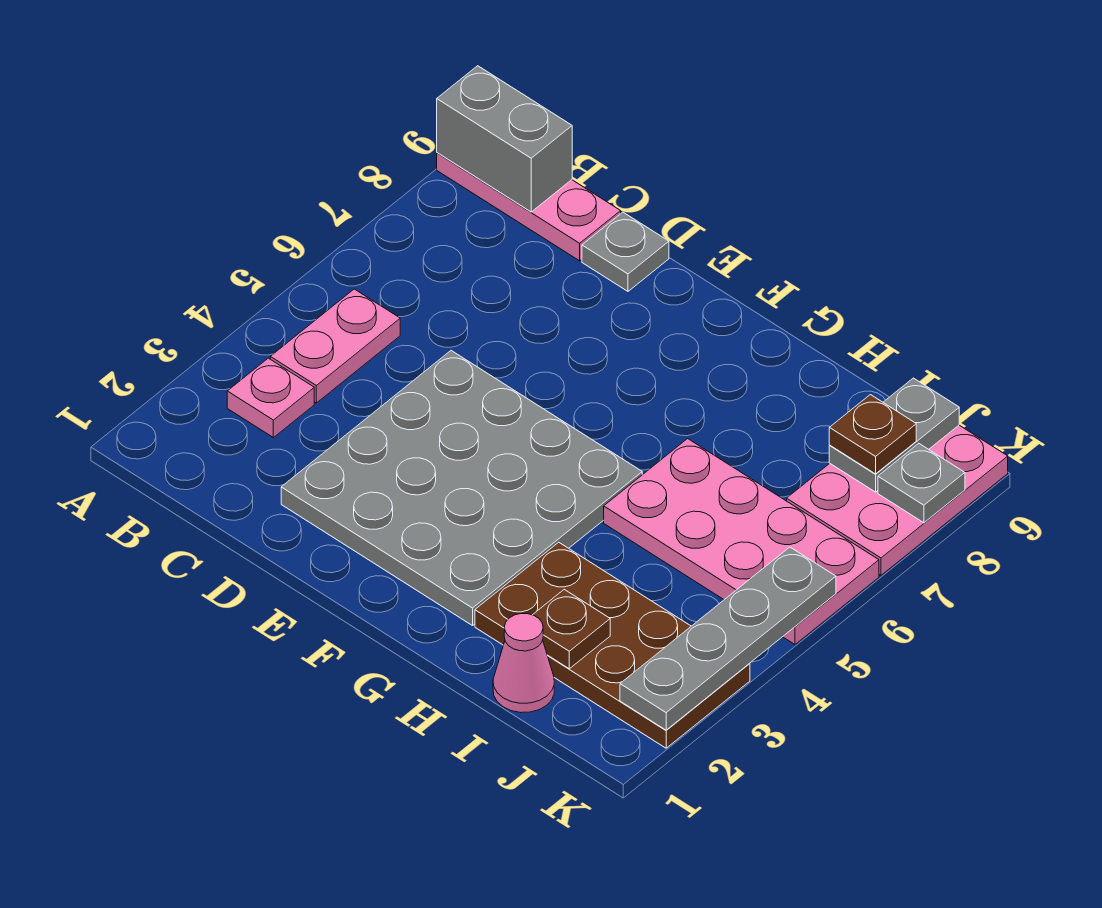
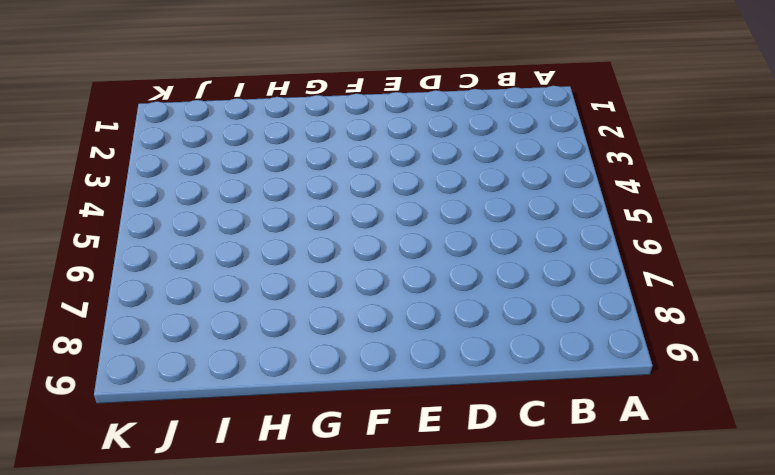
none -> pink plate A9:C9 level 1
none -> pink plate B3 level 1
none -> pink plate B4:B5 level 1

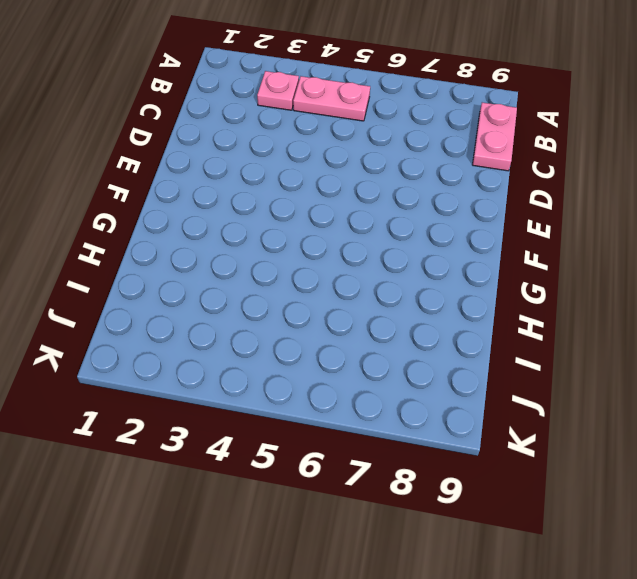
pink plate B9:C9 level 1 -> pink plate A9:C9 level 1
none -> grey plate D2:G5 level 1
none -> grey plate D9 level 1
none -> brown plate H2:K3 level 1

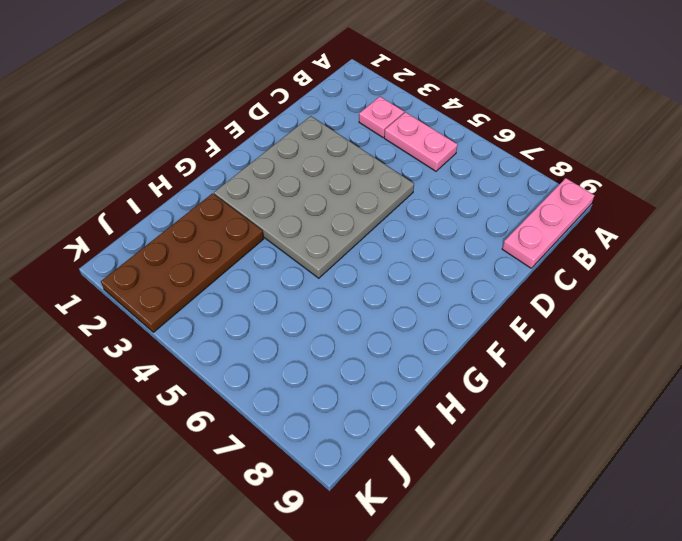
none -> grey plate D9 level 1
none -> pink plate H5:K6 level 1
none -> pink cone I1 level 1

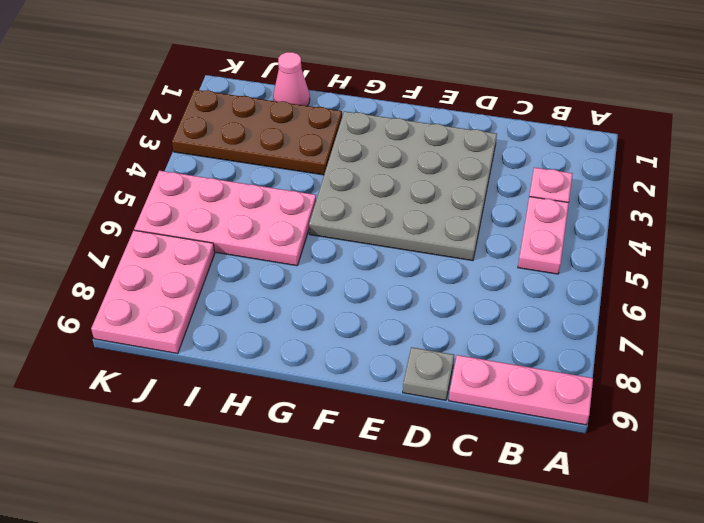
none -> grey brick A9:B9 level 2
none -> brown plate I2 level 2
none -> grey plate J8:J9 level 2

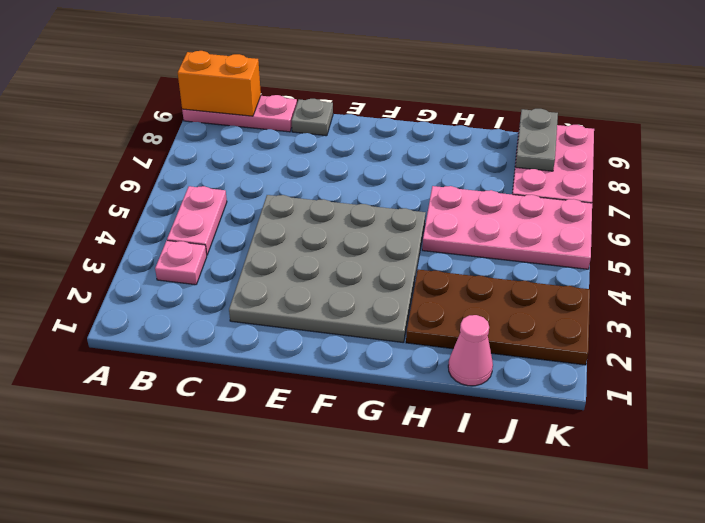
orange brick A9:B9 level 2 -> grey brick A9:B9 level 2
none -> brown plate I2 level 2
none -> grey plate K2:K5 level 2
none -> grey plate K8 level 2

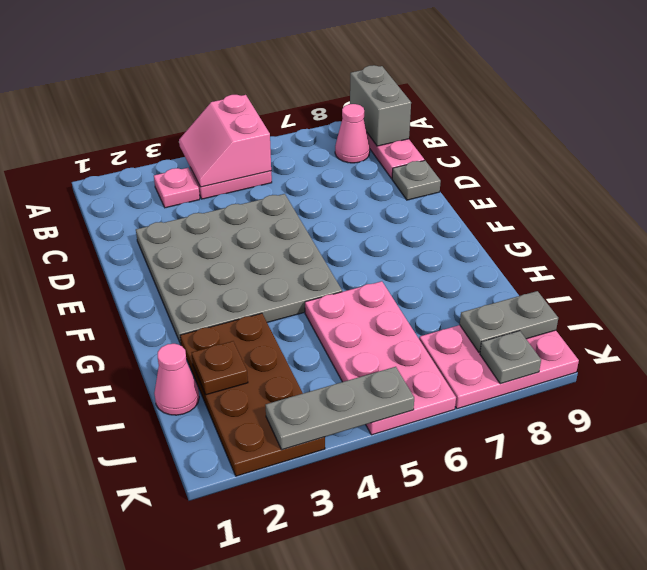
pink slope A4:B5 level 2 top 5 -> none
pink cone B8 level 1 -> none
grey plate K3:K5 level 2 -> grey plate K2:K5 level 2
none -> brown plate J8 level 3

